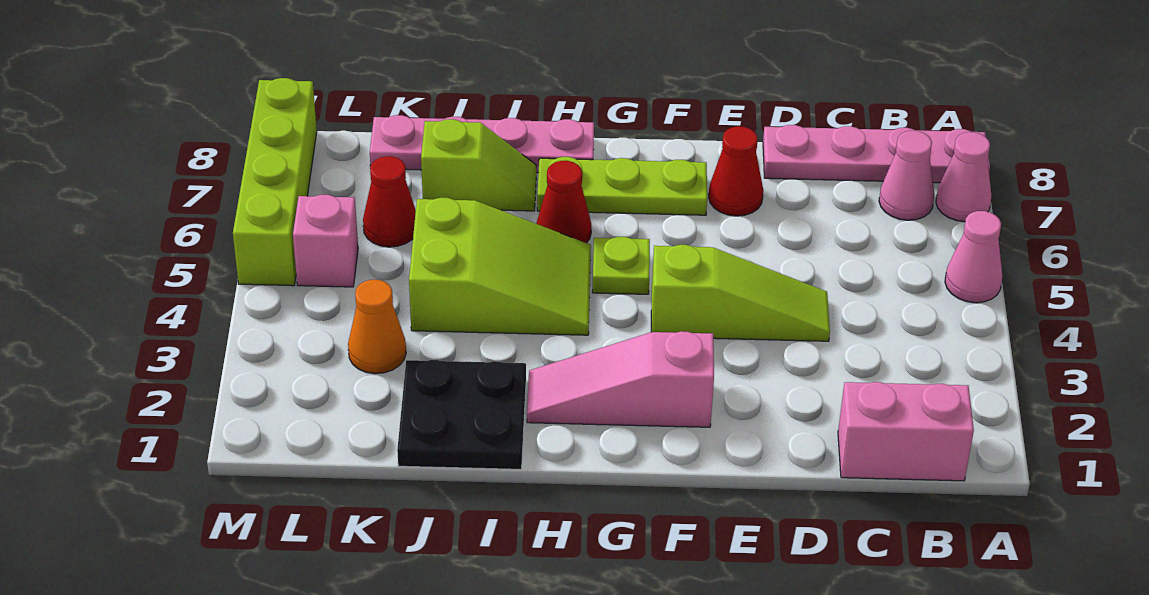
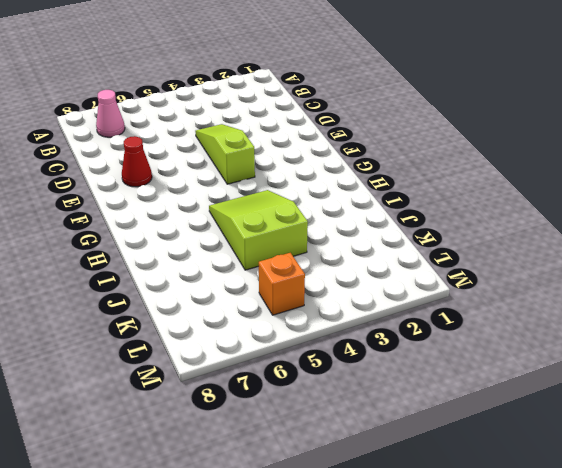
orange brick L5 level 1 -> pink brick L5 level 1
none -> pink cone A5 level 1
none -> pink cone A7 level 1
none -> pink plate A8:D8 level 1

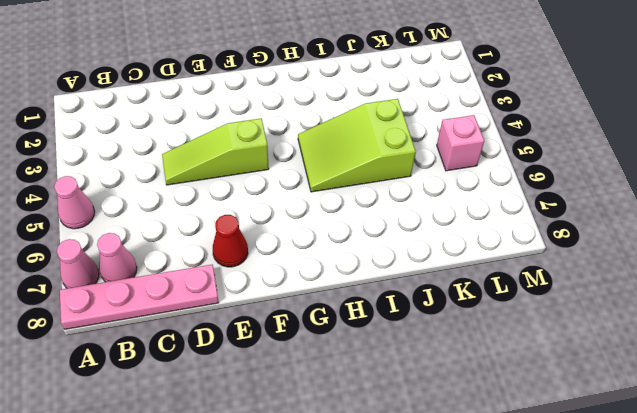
none -> pink brick B1:C1 level 1
none -> pink slope F2:H2 level 1 top F
none -> lime plate F7:H7 level 1

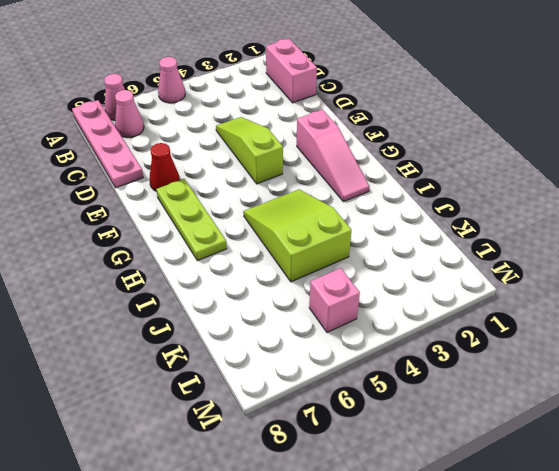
none -> lime plate G5 level 1
none -> red cone H6 level 1
none -> pink plate H8:K8 level 1

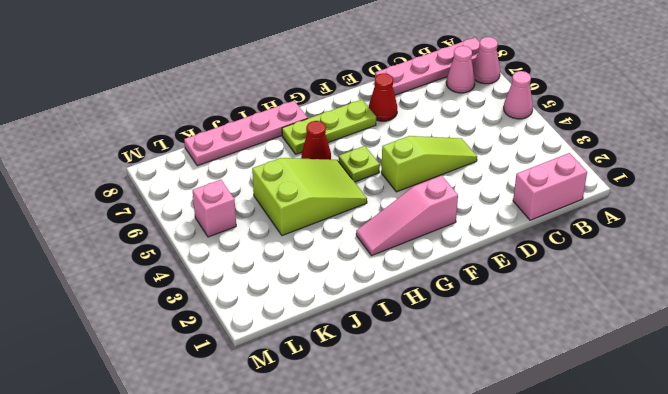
none -> black plate I1:J2 level 1
none -> lime slope I7:J7 level 1 top J
none -> orange cone K3 level 1

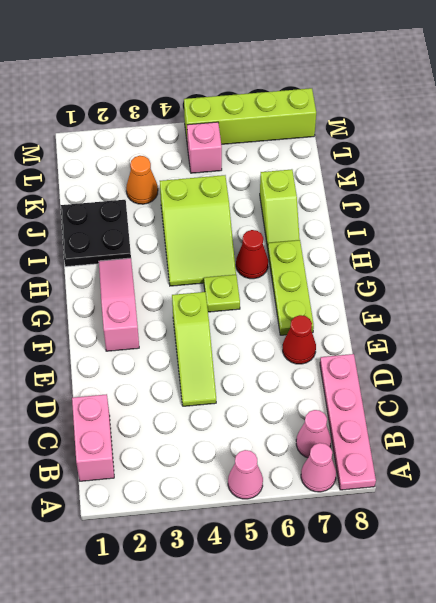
none -> pink plate H8:K8 level 1
none -> red cone K6 level 1

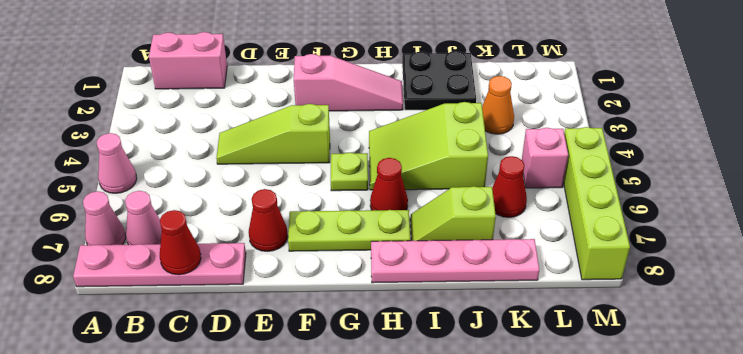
red cone C8 level 2 -> none

